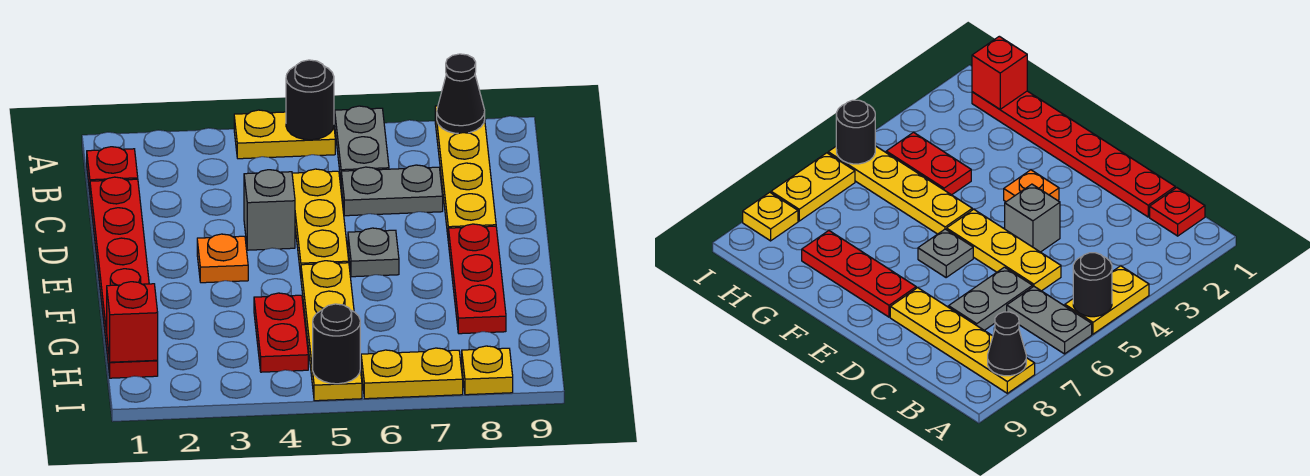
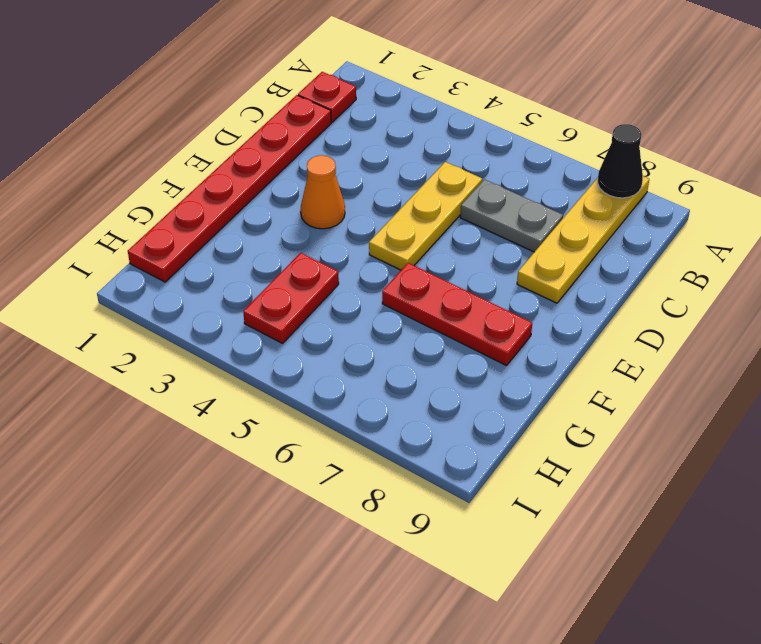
orange cone E3 level 1 -> orange plate E3 level 1
red plate F6:F8 level 1 -> red plate E8:G8 level 1
none -> yellow plate A4:A5 level 1
none -> grey plate A6:B6 level 1
none -> grey brick D4 level 1

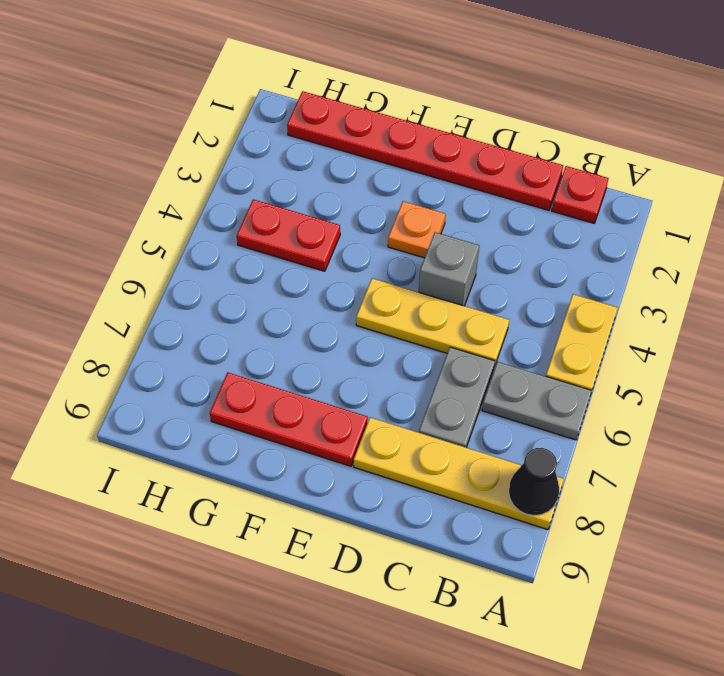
none -> grey plate E6 level 1
none -> yellow plate F5:I5 level 1
none -> yellow plate I6:I7 level 1

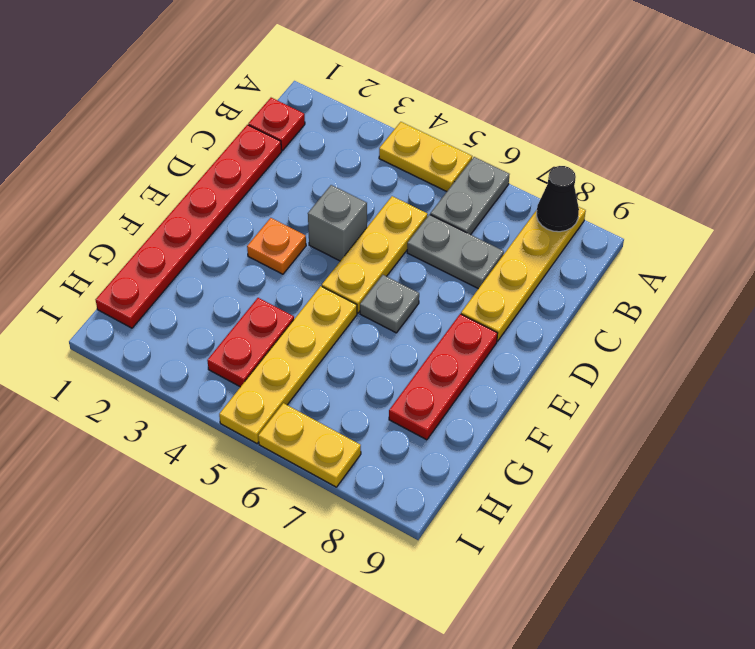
none -> yellow plate I8 level 1
none -> black round brick A5 level 2
none -> red brick H1 level 2

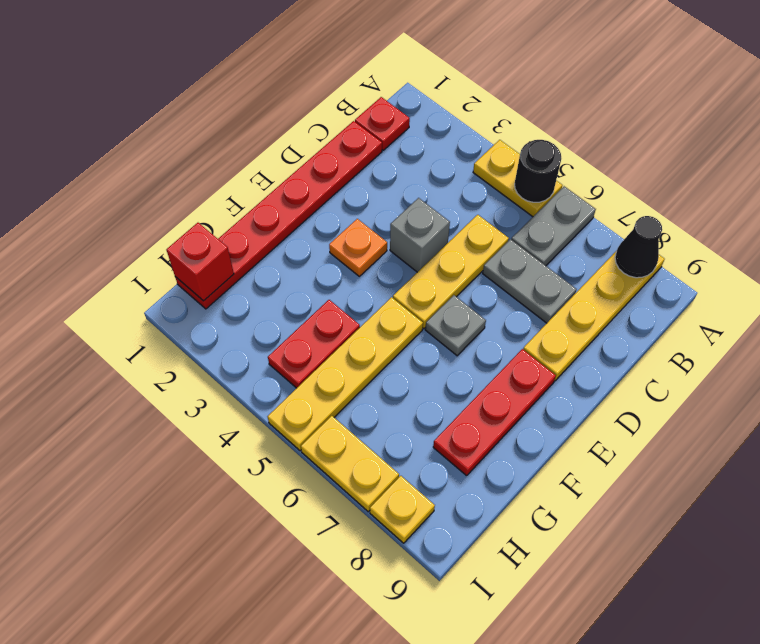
none -> black round brick I5 level 2

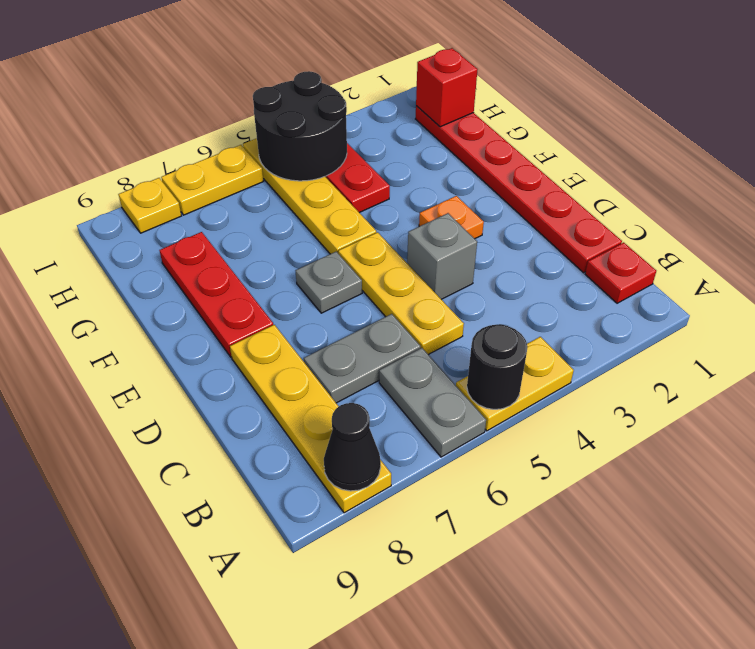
black round brick H4:I5 level 2 -> black round brick I5 level 2

